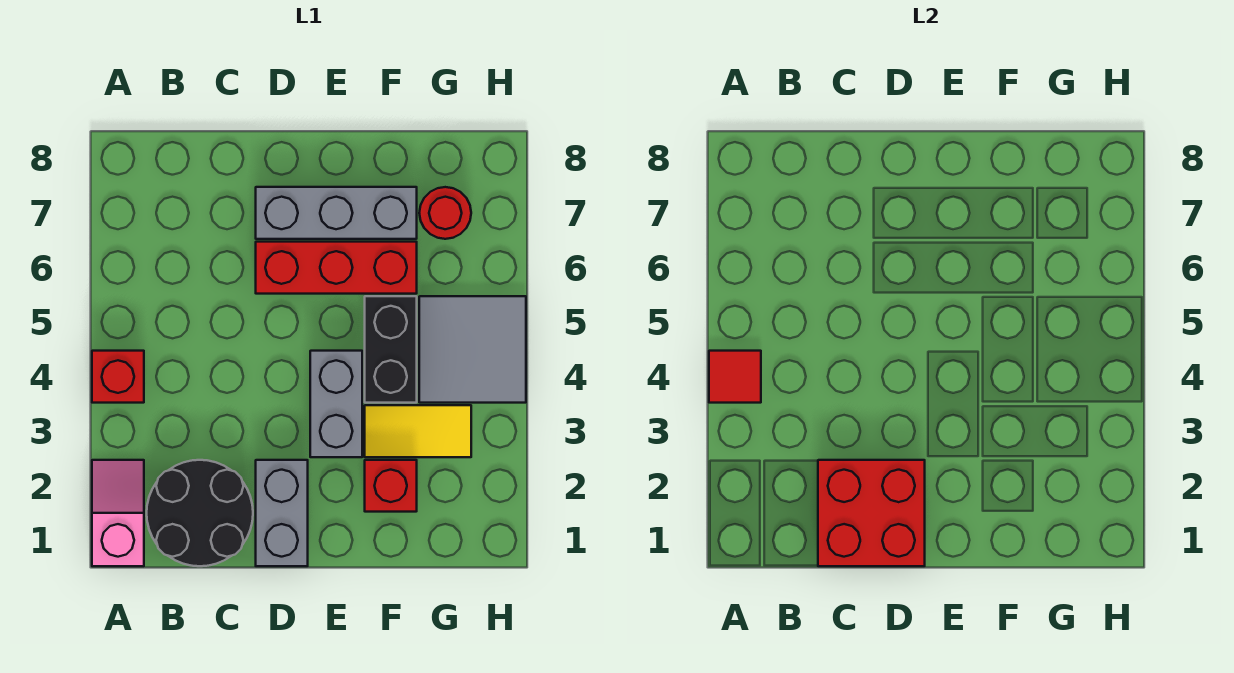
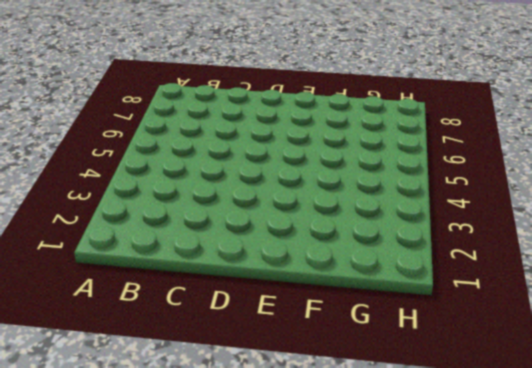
none -> pink slope A1:A2 level 1 top 1
none -> red brick A4 level 1
none -> black round brick B1:C2 level 1

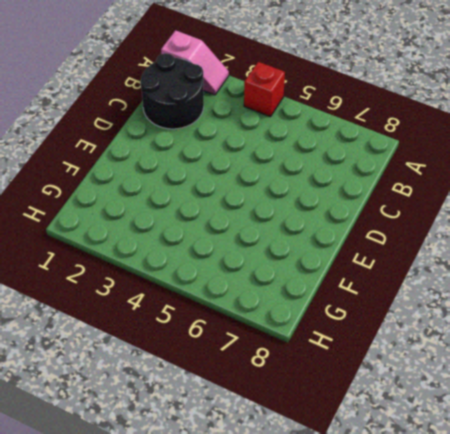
none -> grey brick D1:D2 level 1
none -> red brick D6:F6 level 1
none -> grey brick D7:F7 level 1

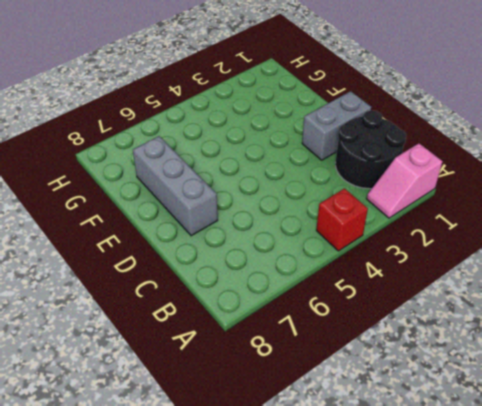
none -> red brick D6:F6 level 1
none -> grey brick E3:E4 level 1
none -> red brick F2 level 1

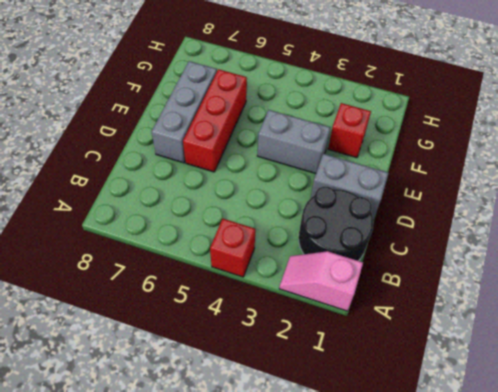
none -> yellow tile F3:G3 level 1
none -> black brick F4:F5 level 1
none -> grey tile G4:H5 level 1

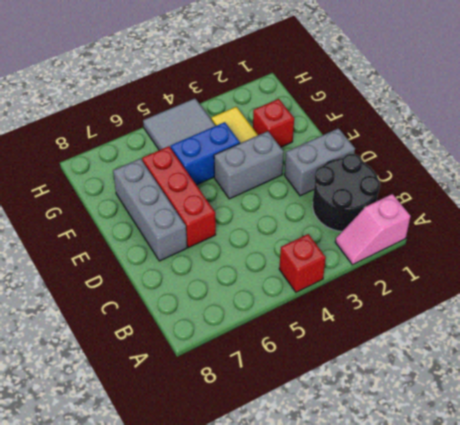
blue brick F4:F5 level 1 -> black brick F4:F5 level 1
none -> red round brick G7 level 1
none -> red tile A4 level 2
none -> red brick C1:D2 level 2

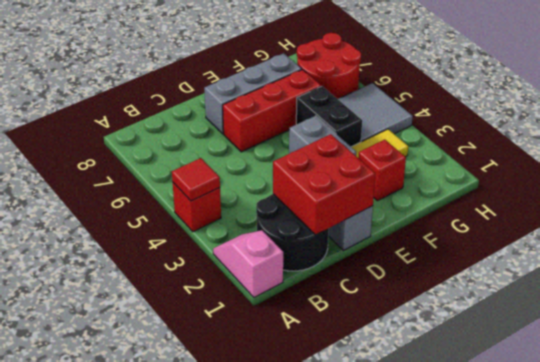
red round brick G6:H7 level 1 -> red round brick G7 level 1

